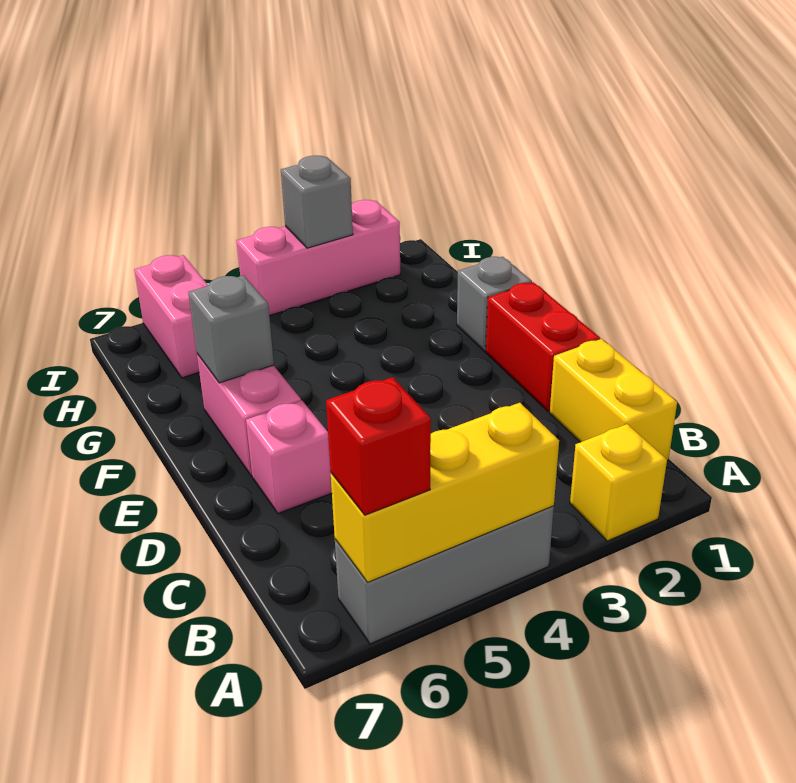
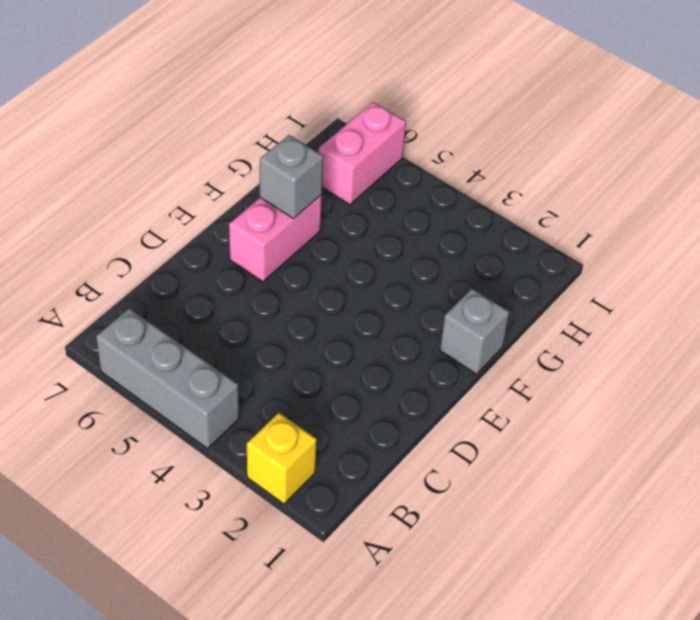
none -> yellow brick B1:C1 level 1
none -> red brick D1:E1 level 1
none -> pink brick D6 level 1

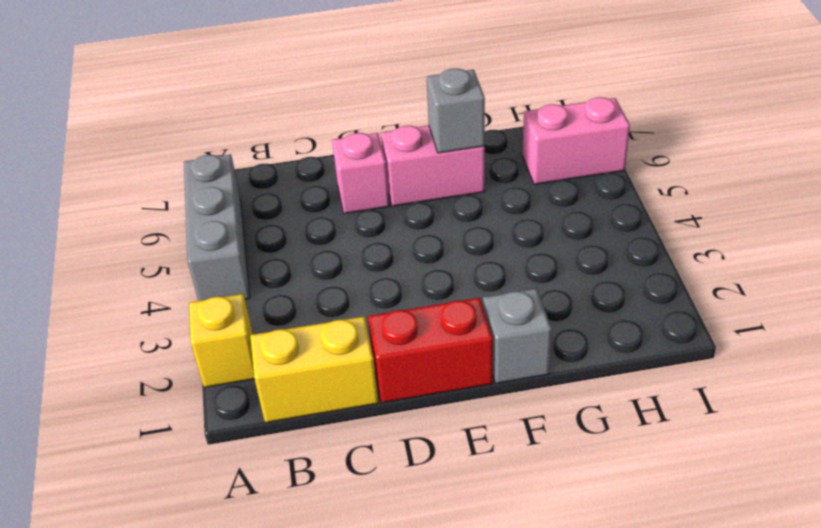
none -> pink brick I2:I4 level 1
none -> yellow brick A4:A6 level 2
none -> grey brick I3 level 2

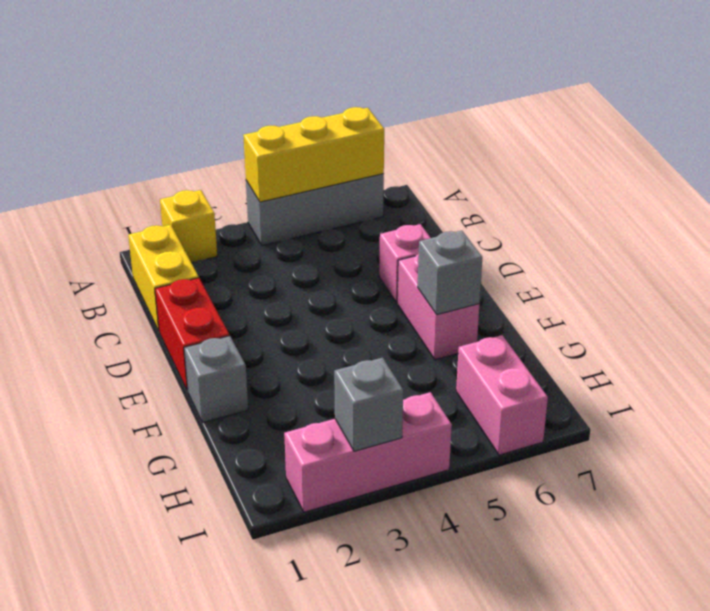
none -> red brick A6 level 3

